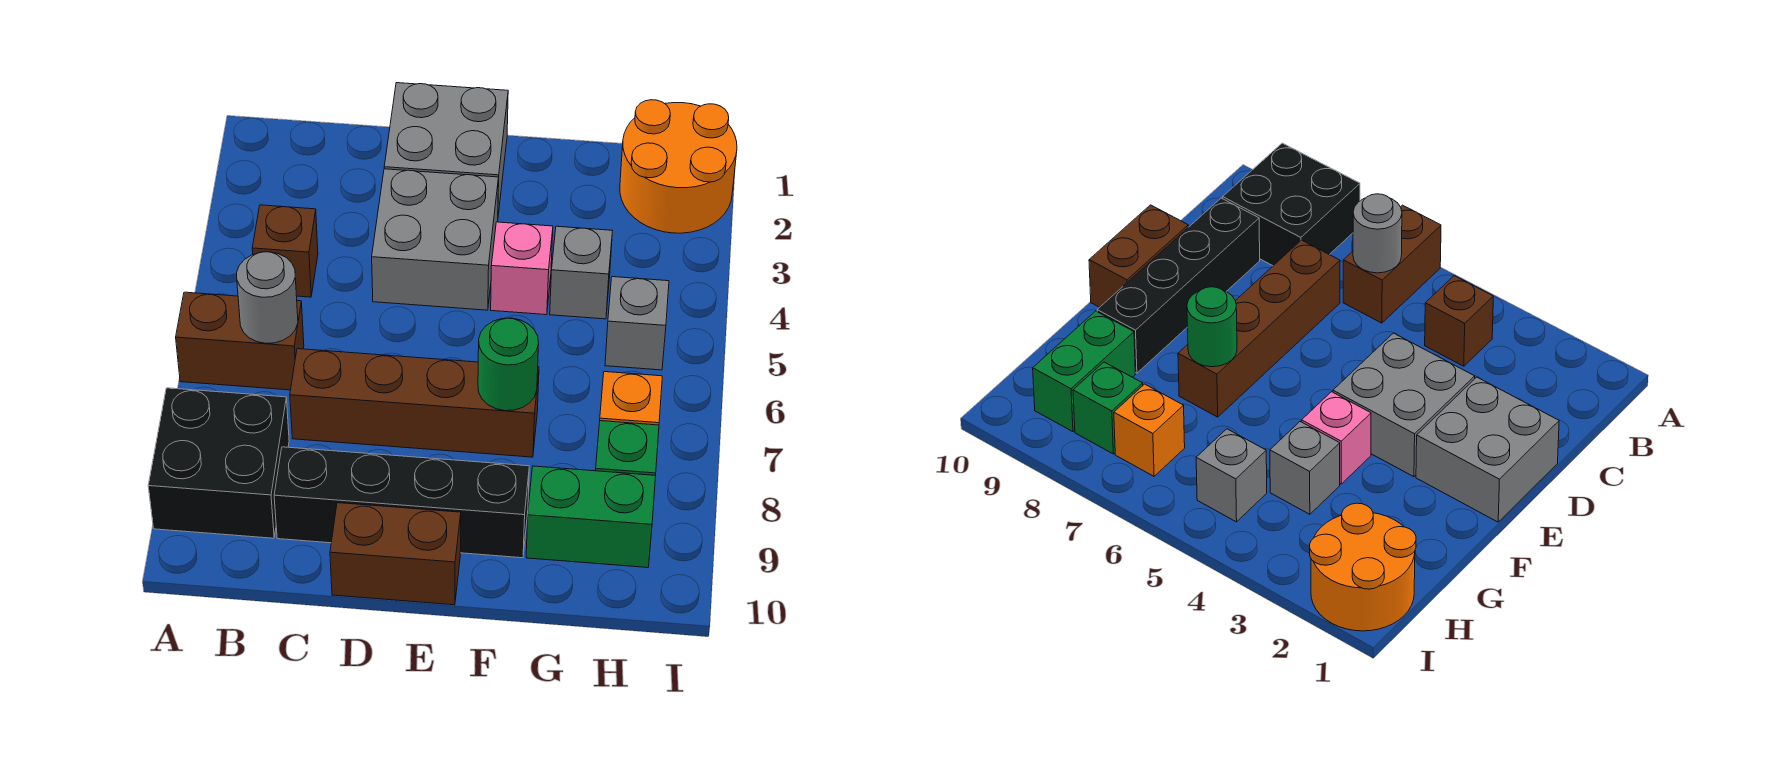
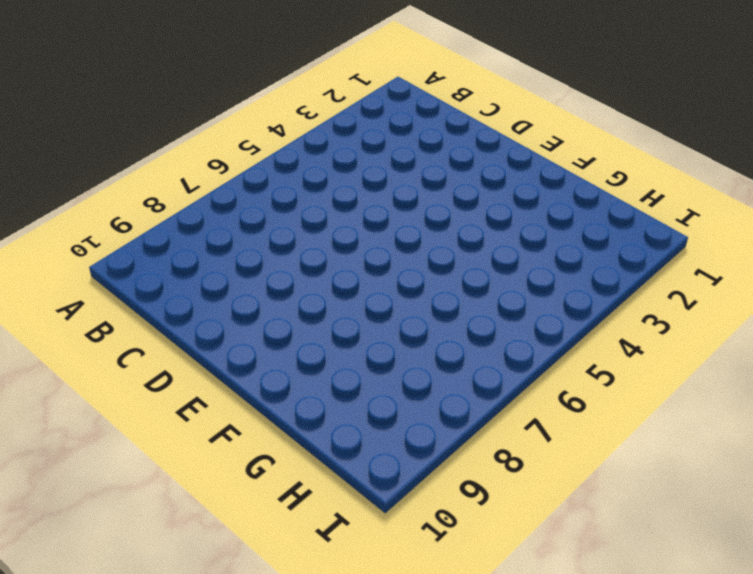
none -> brown brick A6:B6 level 1
none -> black brick A8:B9 level 1
none -> brown brick B4 level 1

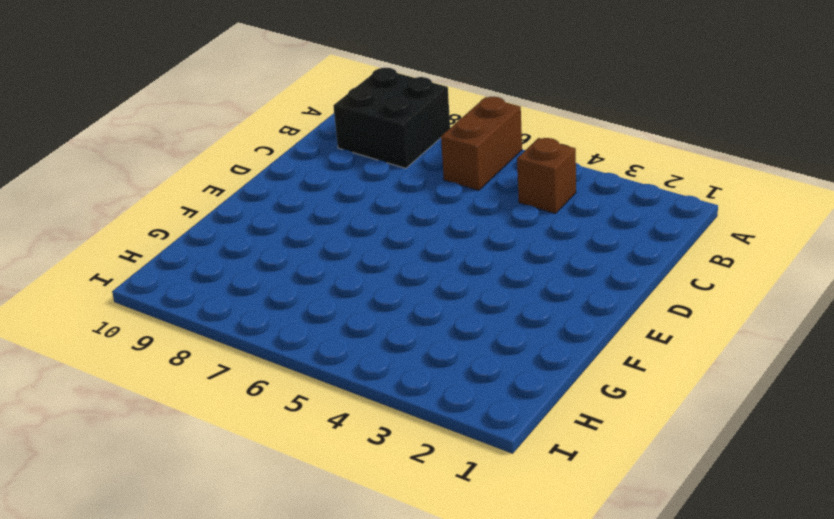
none -> brown brick C7:F7 level 1
none -> black brick C9:F9 level 1
none -> grey brick D1:E2 level 1

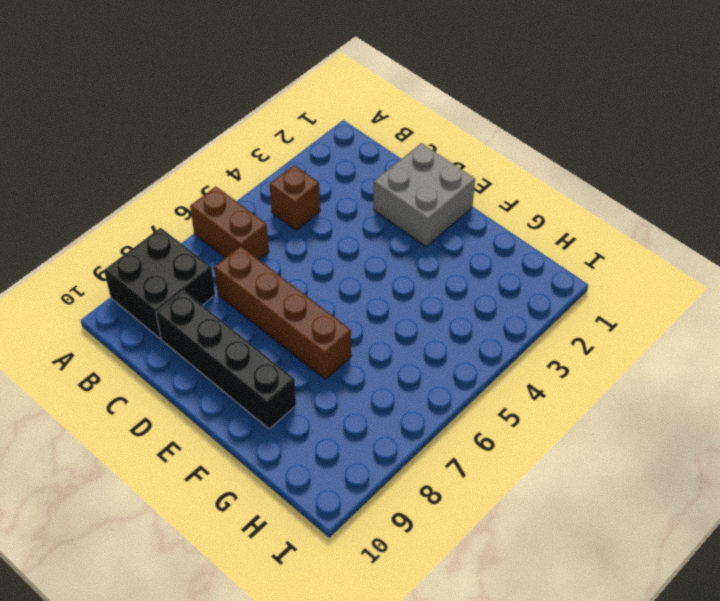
none -> grey brick D3:E4 level 1
none -> brown brick D10:E10 level 1
none -> pink brick F4 level 1

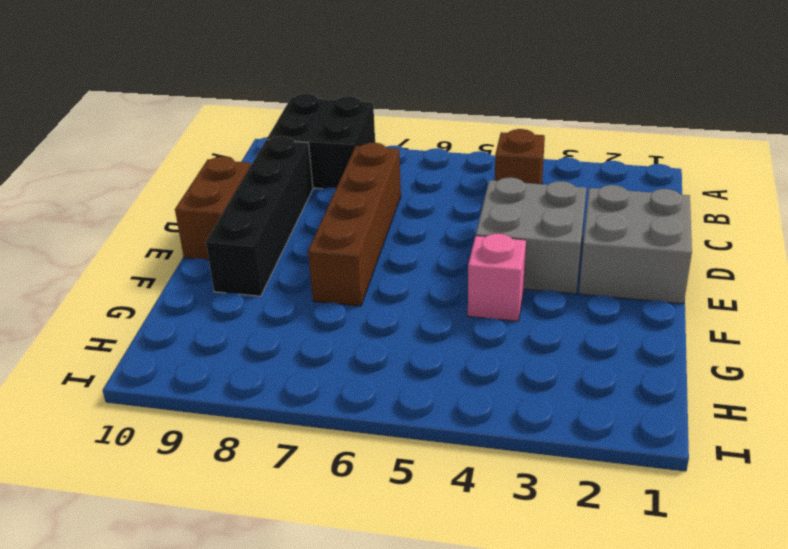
none -> brown brick A6:B6 level 1
none -> grey brick G4 level 1
none -> green brick G9:H9 level 1

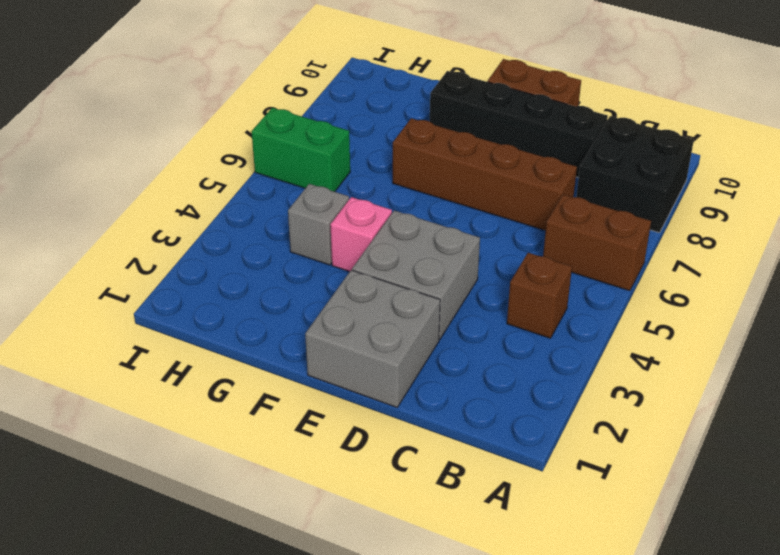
green brick H6:I6 level 1 -> green brick G9:H9 level 1
none -> orange round brick H1:I2 level 1
none -> grey brick H5 level 1
none -> orange brick H7 level 1

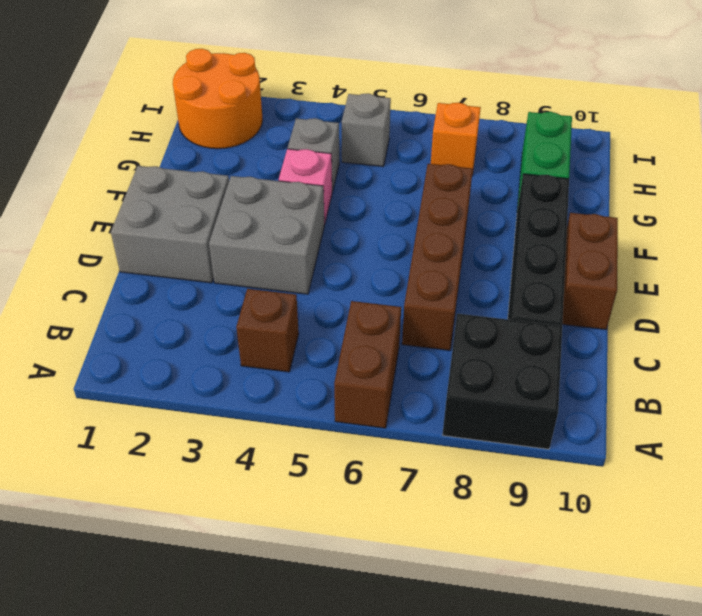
none -> green brick H8 level 1
none -> grey round brick B6 level 2
none -> green round brick F7 level 2

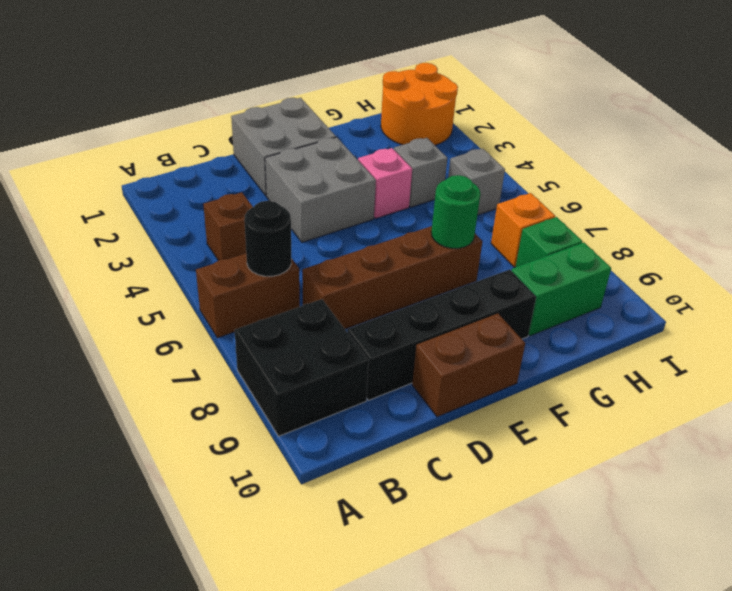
black round brick B6 level 2 -> grey round brick B6 level 2

